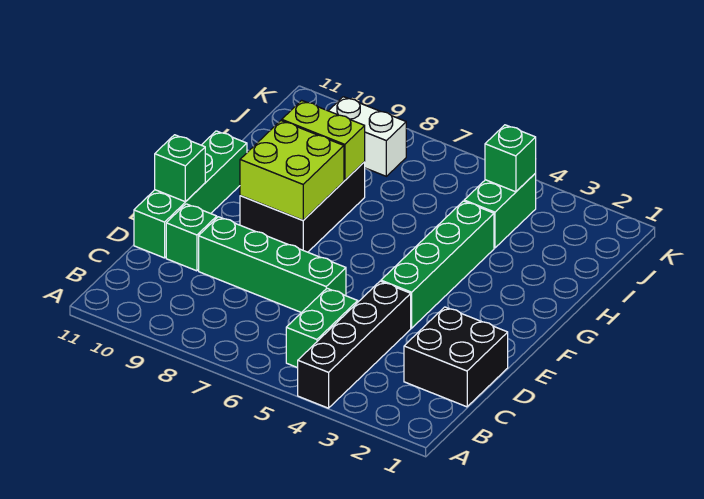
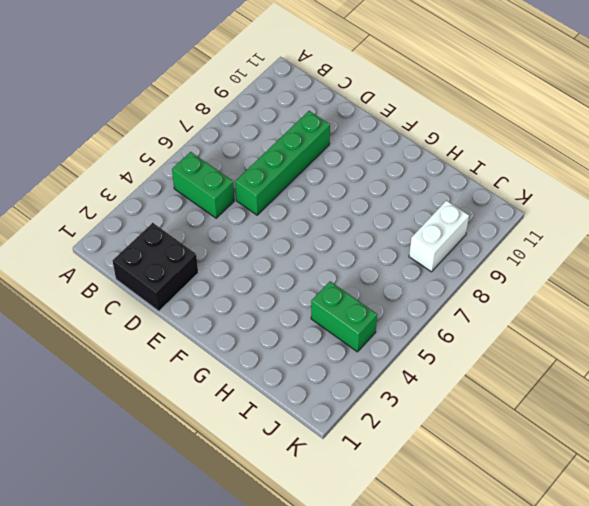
none -> black brick A4:D4 level 1
none -> green brick D10 level 1
none -> green brick D11:G11 level 1

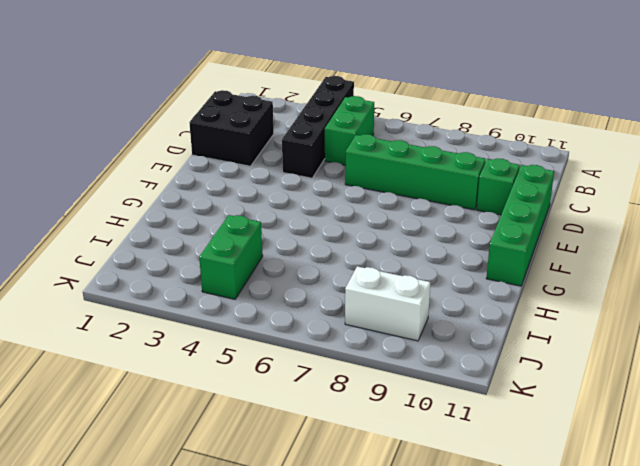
none -> green brick E4:H4 level 1
none -> black brick F8:H9 level 1
none -> green brick E11 level 2

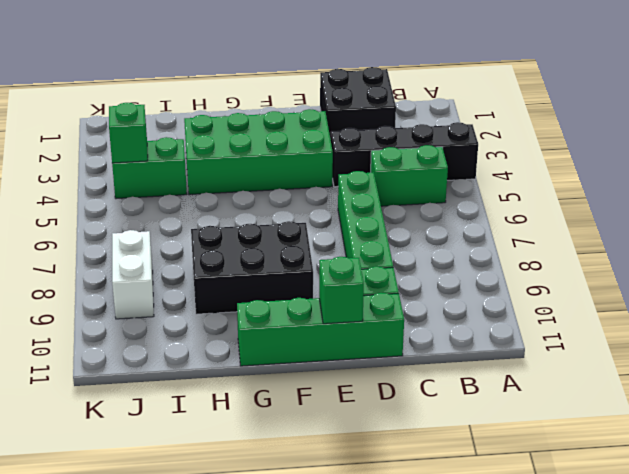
green brick E3:H4 level 1 -> green brick E4:H4 level 1
none -> lime brick F8:G9 level 2
none -> lime brick H8:H9 level 2

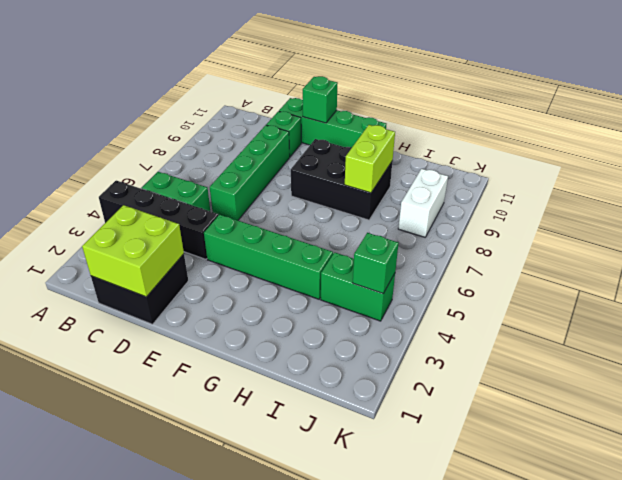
lime brick C1:D2 level 2 -> lime brick F8:G9 level 2

